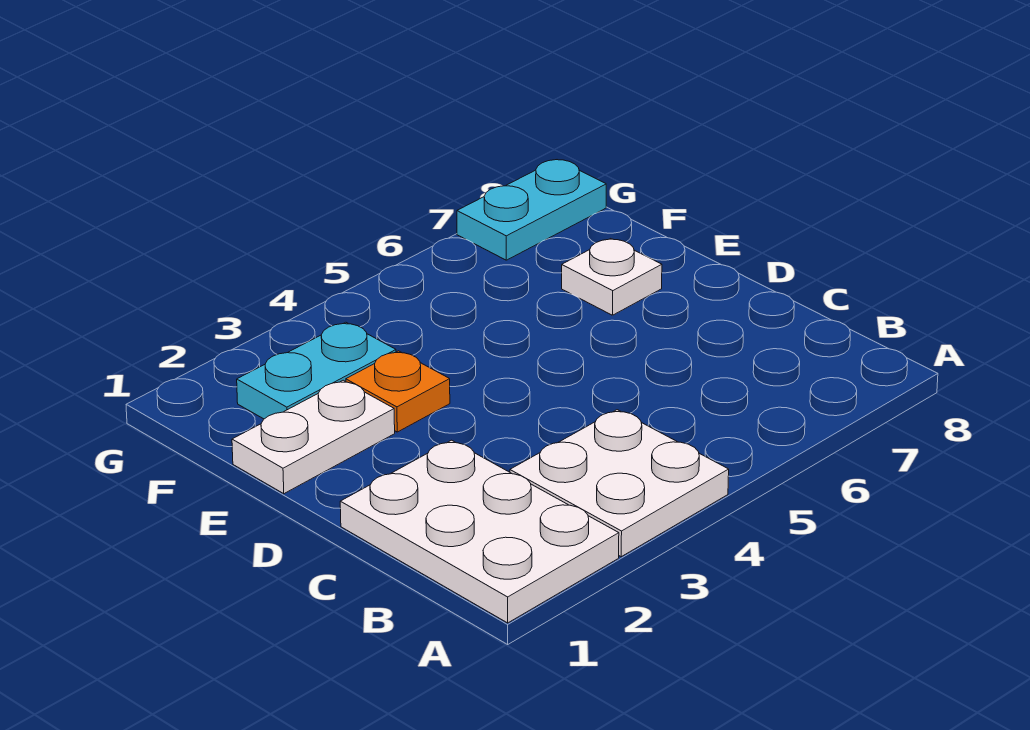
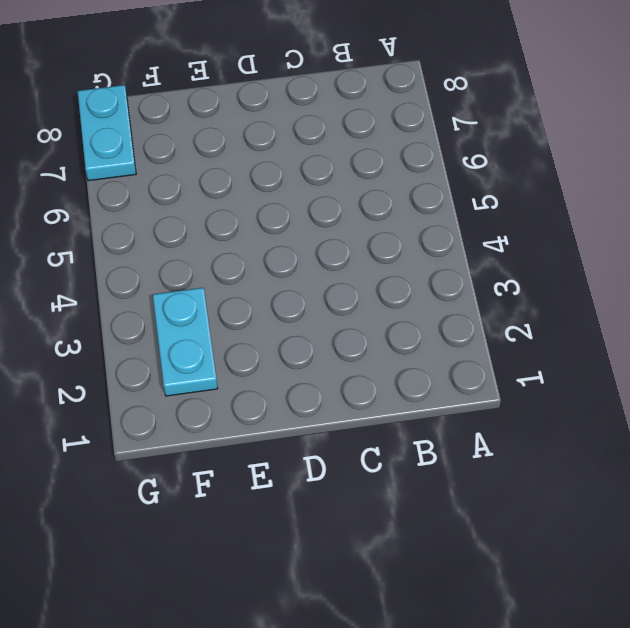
none -> white plate A1:C2 level 1
none -> white plate A3:B4 level 1

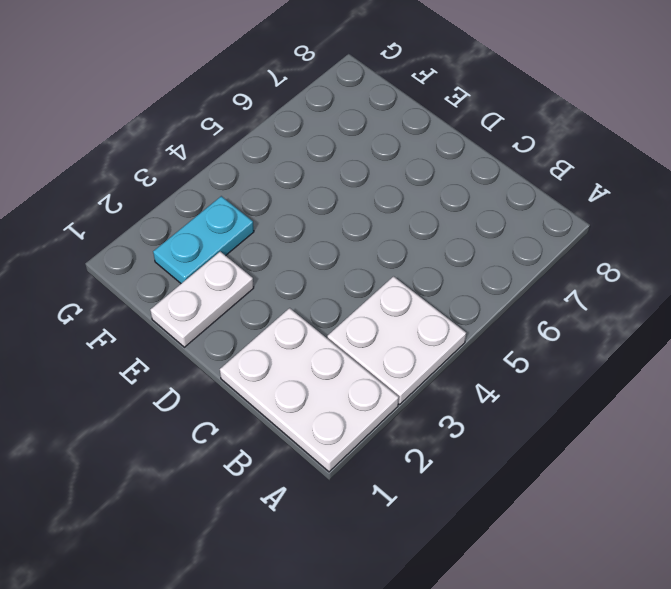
none -> orange plate E3 level 1
none -> white plate E7 level 1

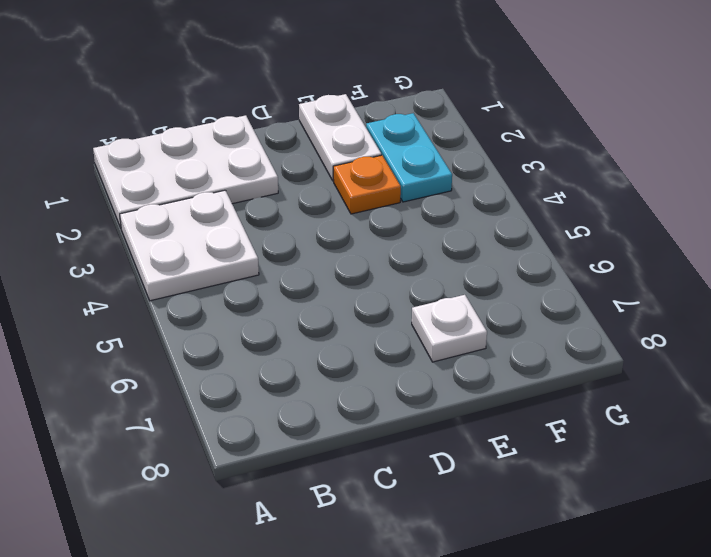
none -> cyan plate G7:G8 level 1

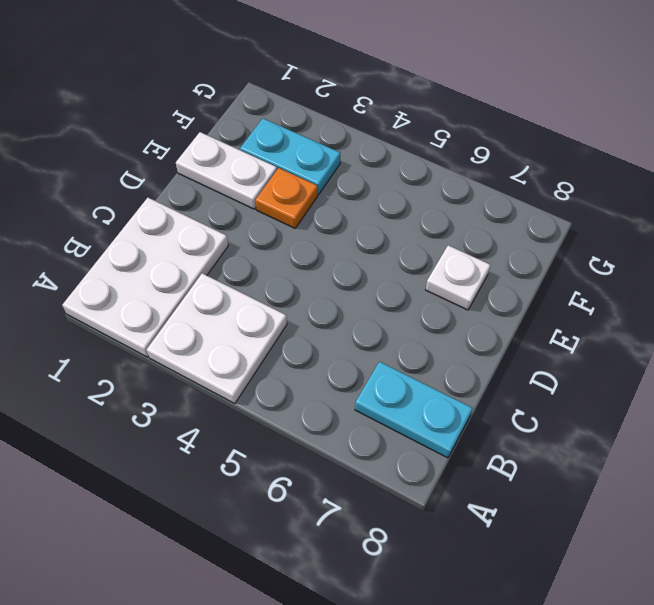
cyan plate B7:B8 level 1 -> cyan plate G7:G8 level 1

